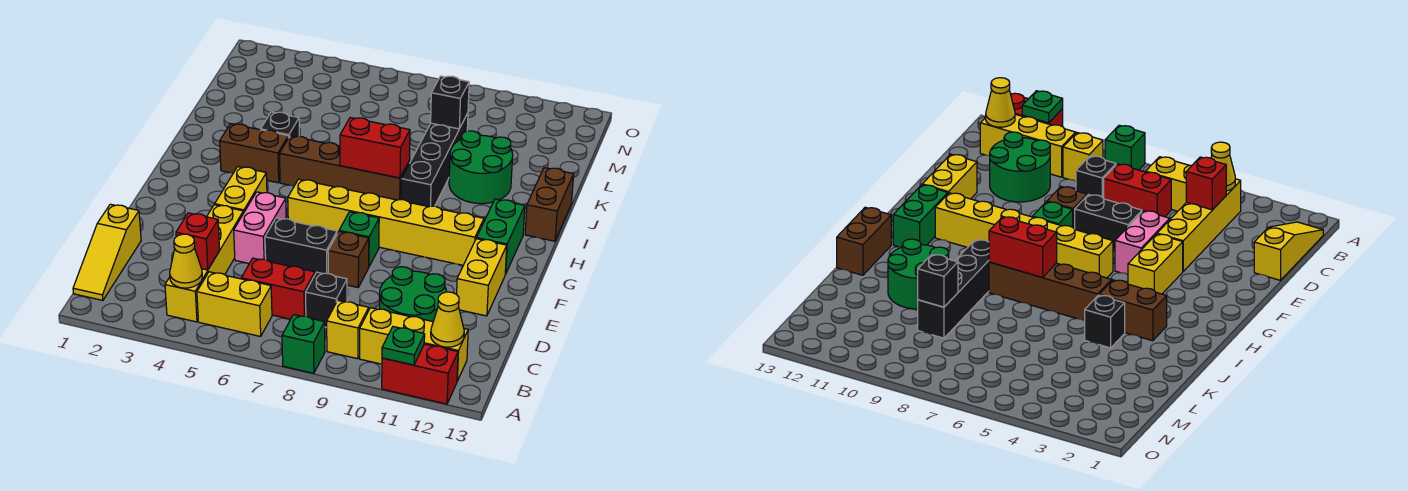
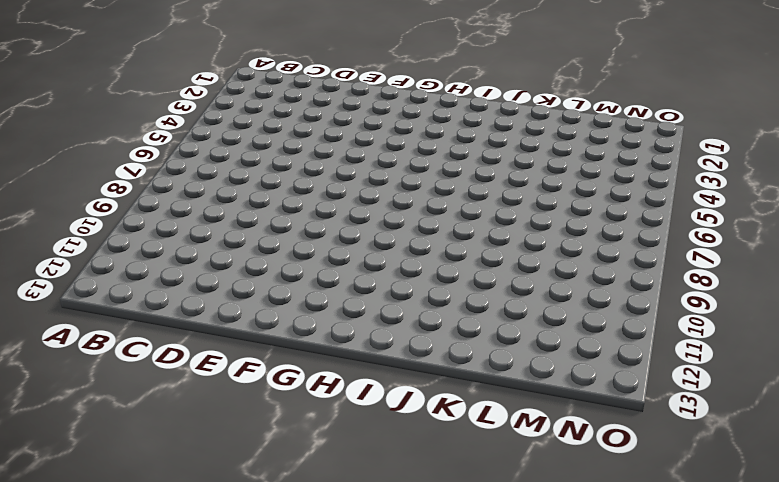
none -> green brick A8 level 1
none -> red brick A11:A12 level 1
none -> yellow slope B1:D1 level 1 top D
none -> yellow brick B4:E4 level 1

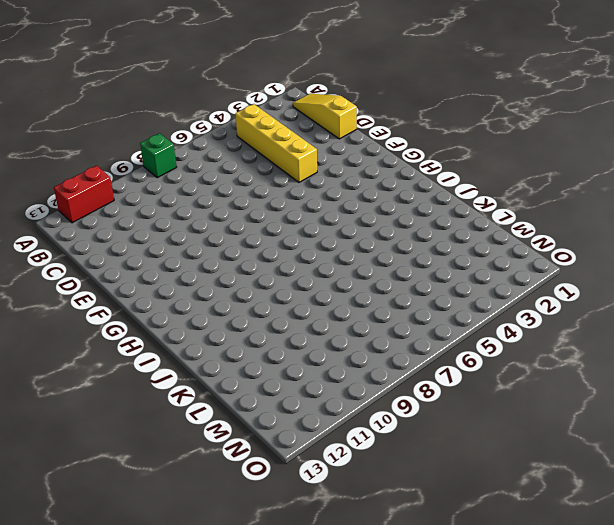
none -> yellow brick B5:B6 level 1
none -> yellow brick B9 level 1
none -> yellow brick B10:B12 level 1
none -> red brick C6:C7 level 1

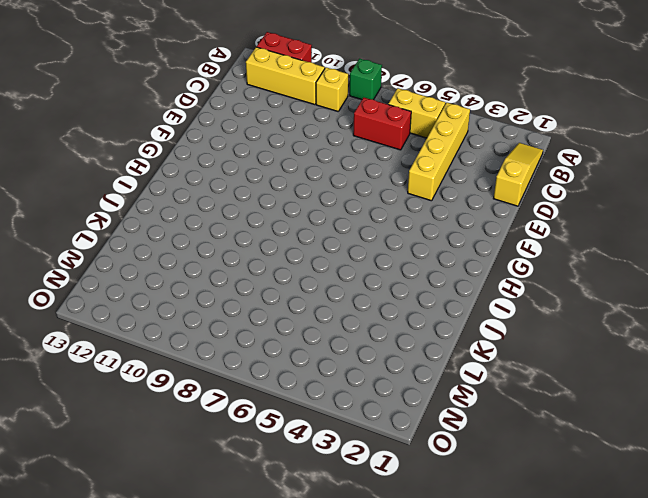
none -> black brick C8 level 1
none -> green round brick C10:D11 level 1
none -> pink brick E5:F5 level 1
none -> black brick E6:E7 level 1

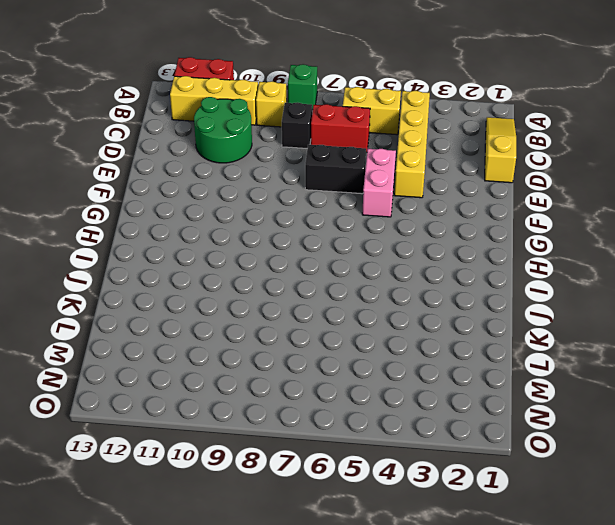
none -> brown brick E8 level 1
none -> yellow brick E12:F12 level 1
none -> yellow brick F4:G4 level 1
none -> green brick F8 level 1

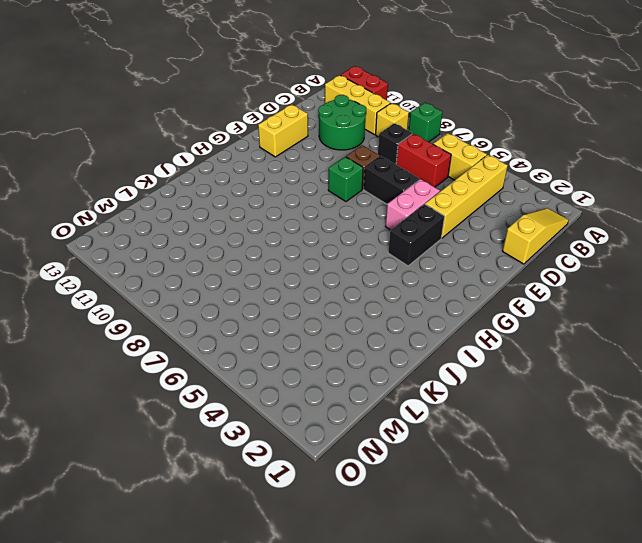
black brick F4:G4 level 1 -> yellow brick F4:G4 level 1
none -> yellow brick G6:G11 level 1
none -> green brick G12:H12 level 1
none -> brown brick I3:I4 level 1
none -> brown brick I5:I8 level 1

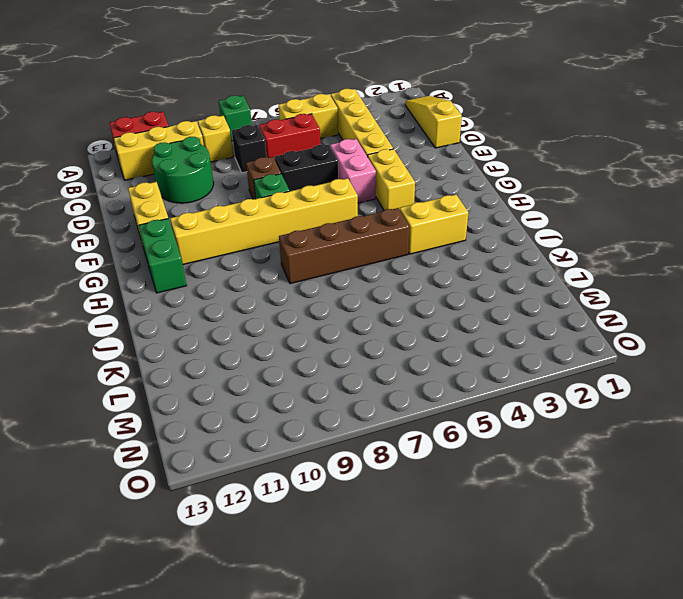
yellow brick I3:I4 level 1 -> brown brick I3:I4 level 1
none -> black brick I9:L9 level 1
none -> brown brick I13:J13 level 1
none -> black brick J4 level 1
none -> green round brick J10:K11 level 1

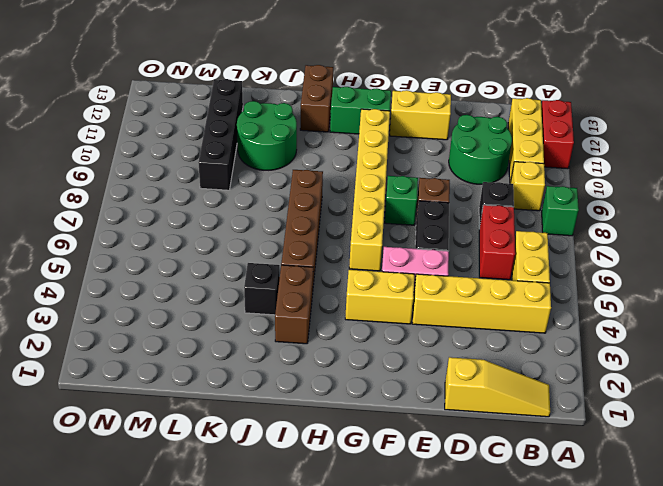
brown brick I12:I13 level 1 -> brown brick I13:J13 level 1
black brick L9:L12 level 1 -> black brick I9:L9 level 1
none -> green plate A11 level 2
none -> yellow cone B4 level 2
none -> yellow cone B12 level 2
none -> red brick C4 level 2

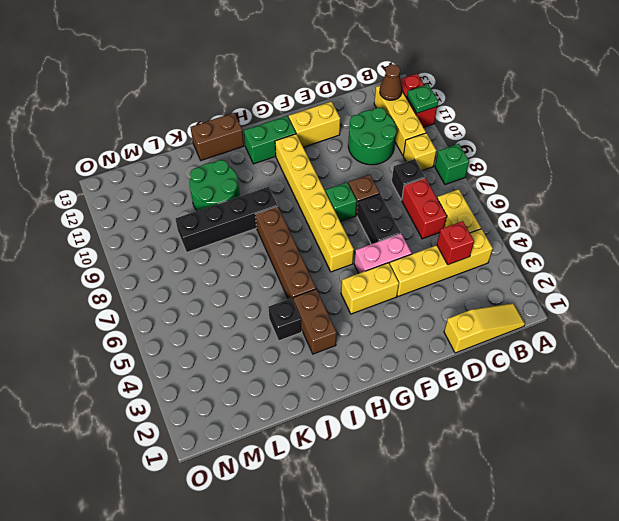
brown cone B12 level 2 -> yellow cone B12 level 2
none -> yellow cone B4 level 2
none -> red brick I7:I8 level 2
none -> black brick L9 level 2

